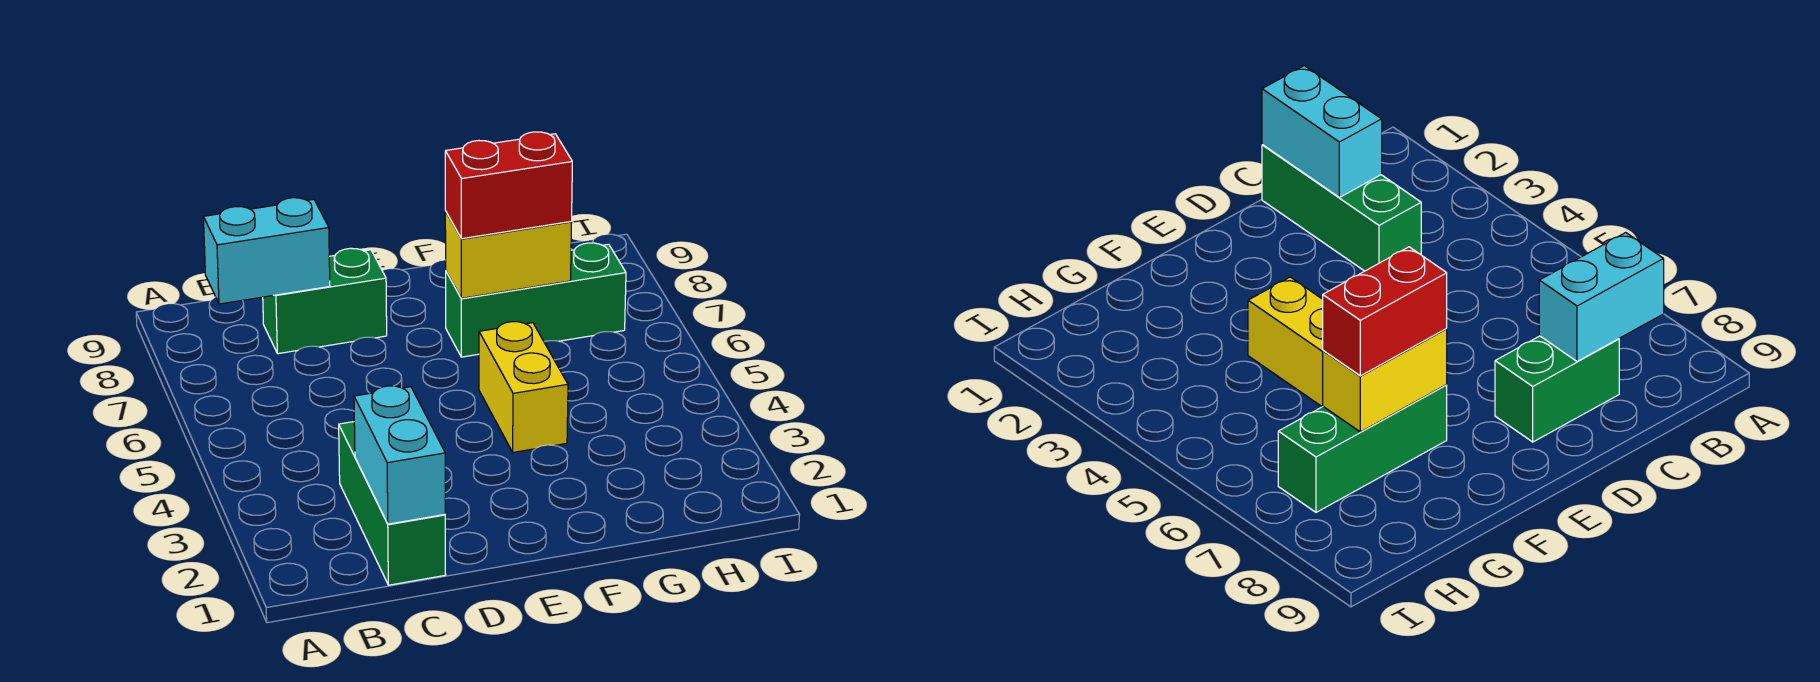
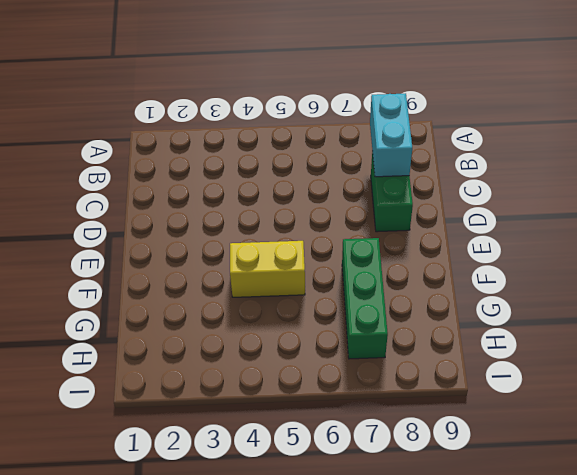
none -> green brick C1:C3 level 1
none -> cyan brick C1:C2 level 2

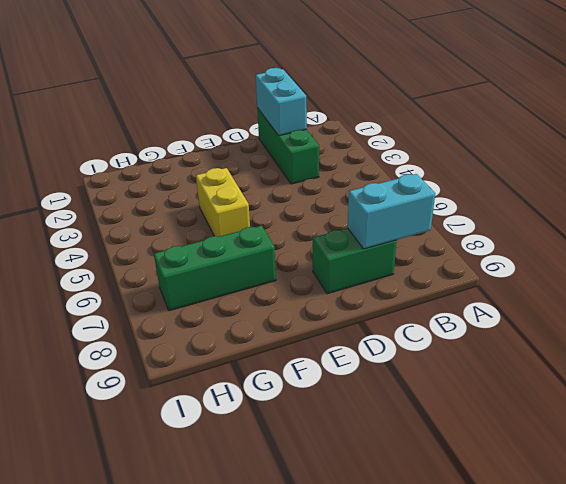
none -> yellow brick F7:G7 level 2
none -> red brick F7:G7 level 3

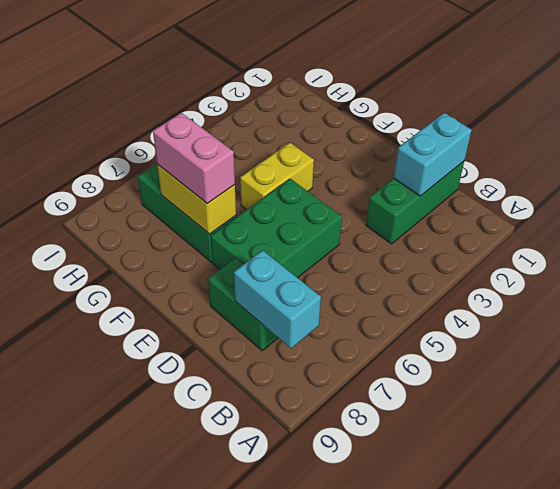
green brick D5:E7 level 1 -> none
pink brick F7:G7 level 3 -> red brick F7:G7 level 3

